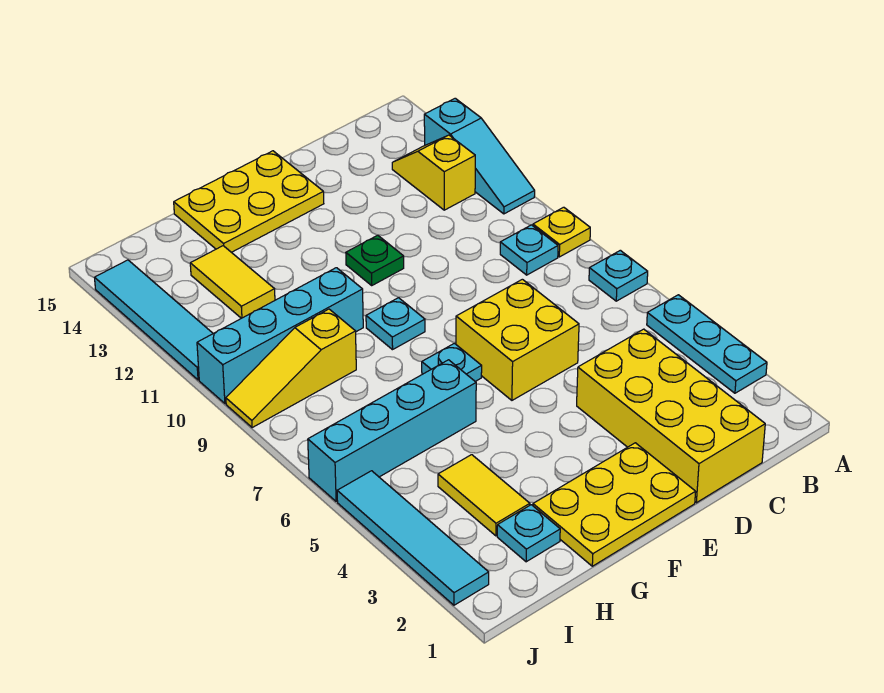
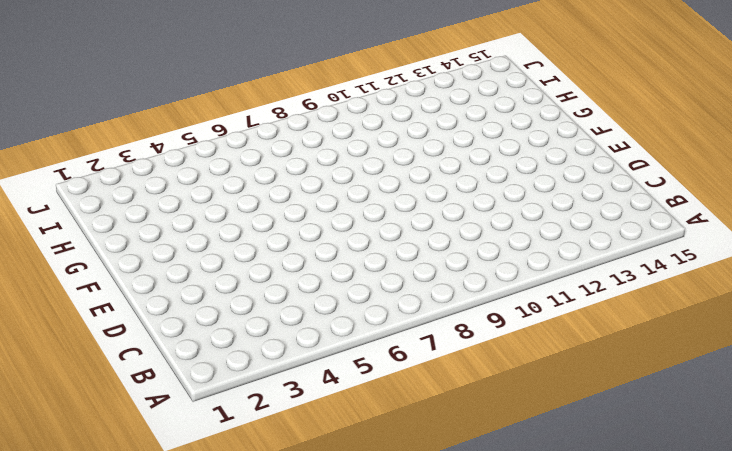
none -> cyan plate A3:A5 level 1
none -> cyan plate A7 level 1
none -> yellow plate A9 level 1

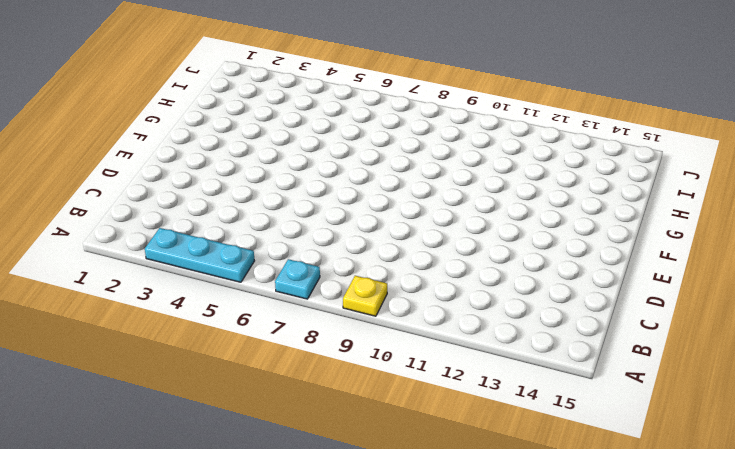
none -> cyan slope A11:A13 level 1 top 13
none -> cyan plate B9 level 1
none -> yellow slope B12:B13 level 1 top 12

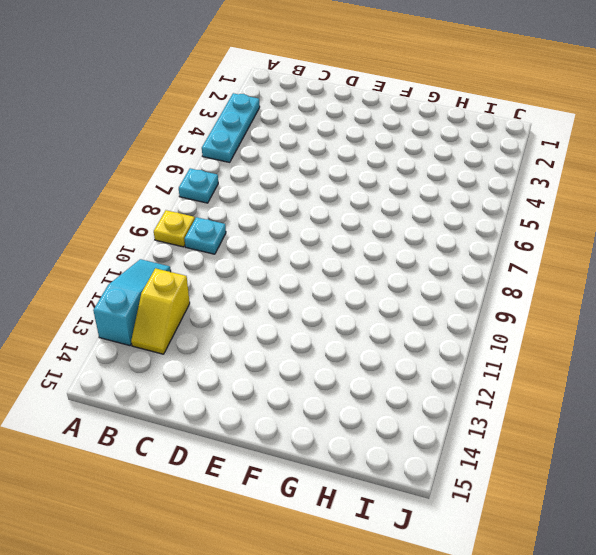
none -> yellow brick C1:D4 level 1
none -> yellow brick D6:E7 level 1
none -> yellow plate E1:G2 level 1

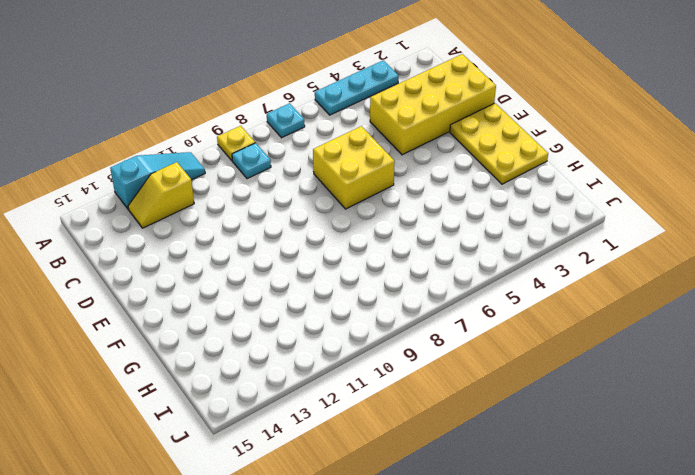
none -> green plate E11 level 1
none -> yellow plate E14:G15 level 1
none -> cyan plate F7 level 1

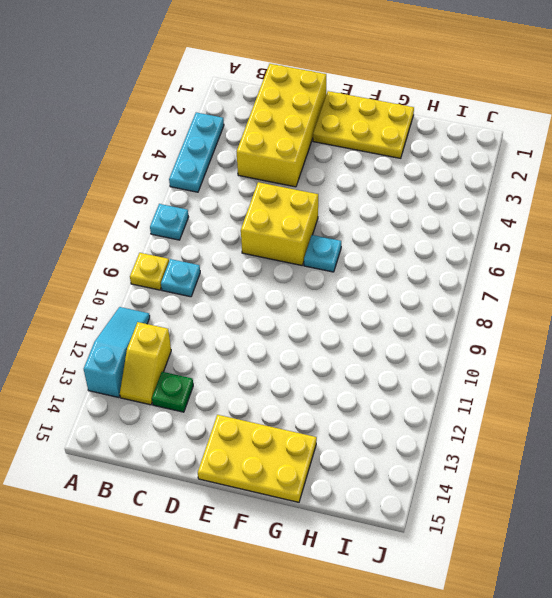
green plate C13 level 1 -> green plate E11 level 1
none -> cyan plate F9 level 1
none -> cyan brick G6:J6 level 1
none -> cyan brick G10:J10 level 1

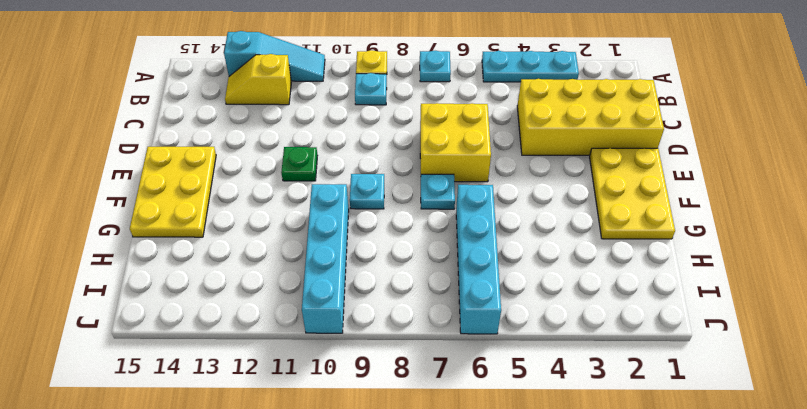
none -> cyan plate H2 level 1
none -> yellow tile H3:H4 level 1
none -> yellow slope H9:J9 level 1 top H

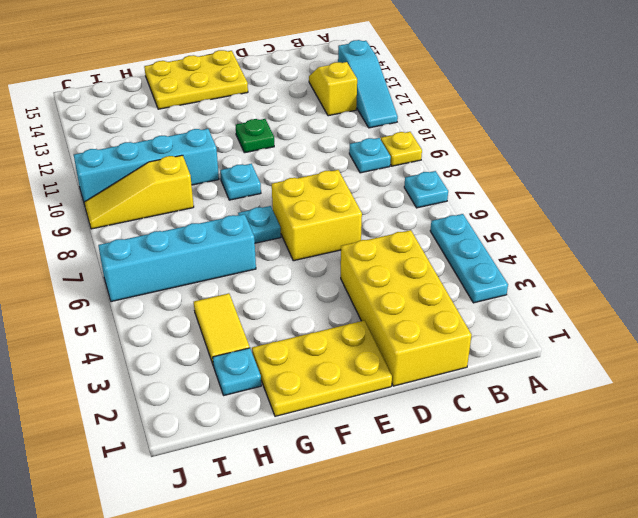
none -> yellow tile H12:H13 level 1
none -> cyan tile J2:J5 level 1
none -> cyan tile J11:J14 level 1

